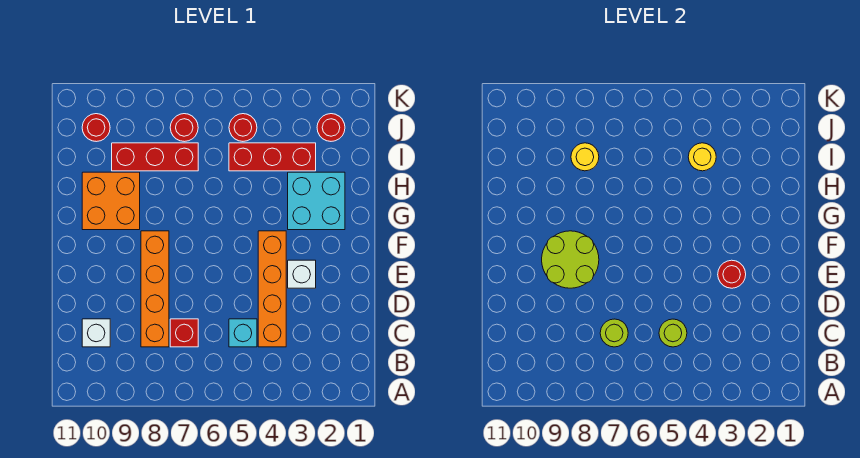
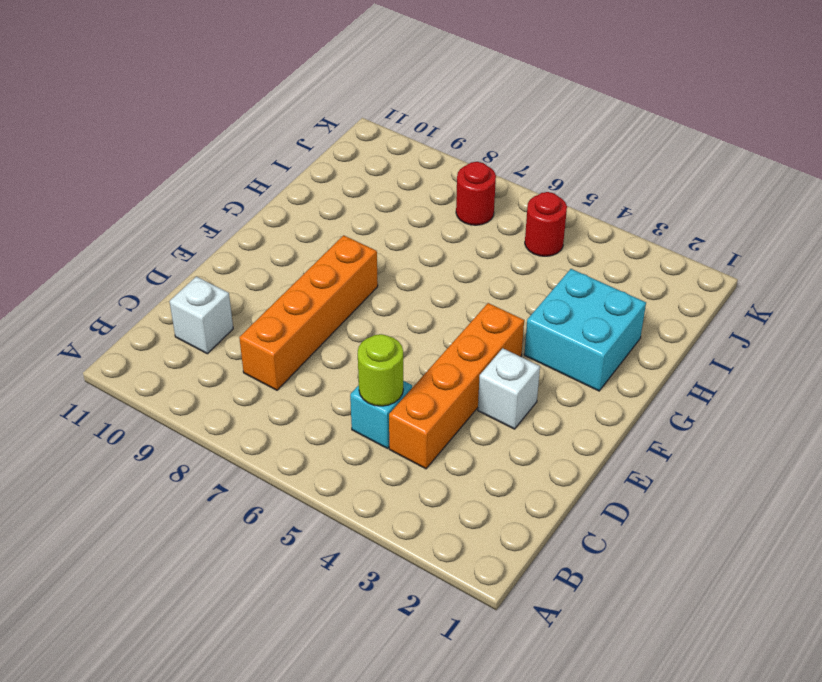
none -> red brick C7 level 1
none -> orange brick G9:H10 level 1
none -> red brick I3:I5 level 1

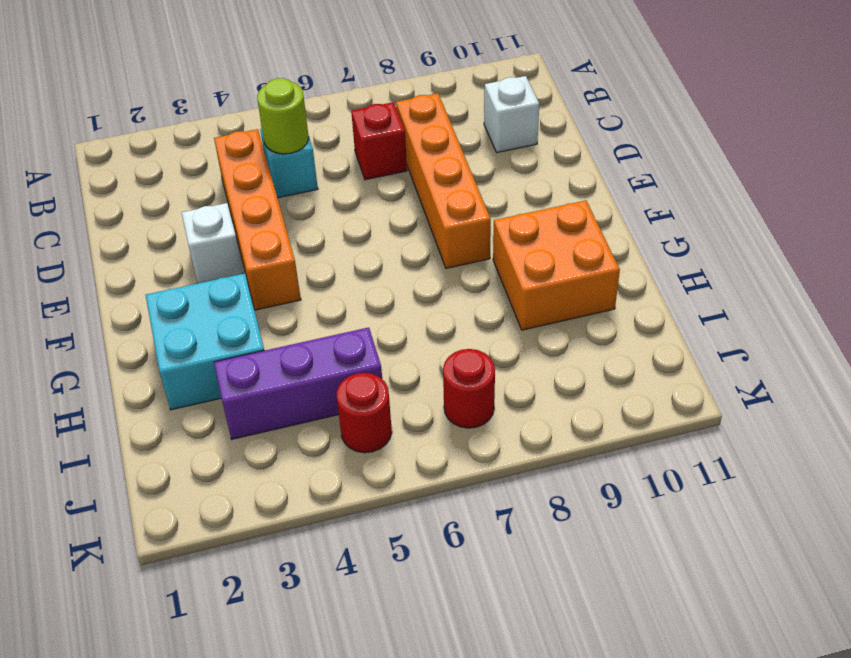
purple brick I3:I5 level 1 -> red brick I3:I5 level 1
none -> red brick I7:I9 level 1
none -> red round brick J2 level 1
none -> red round brick J10 level 1

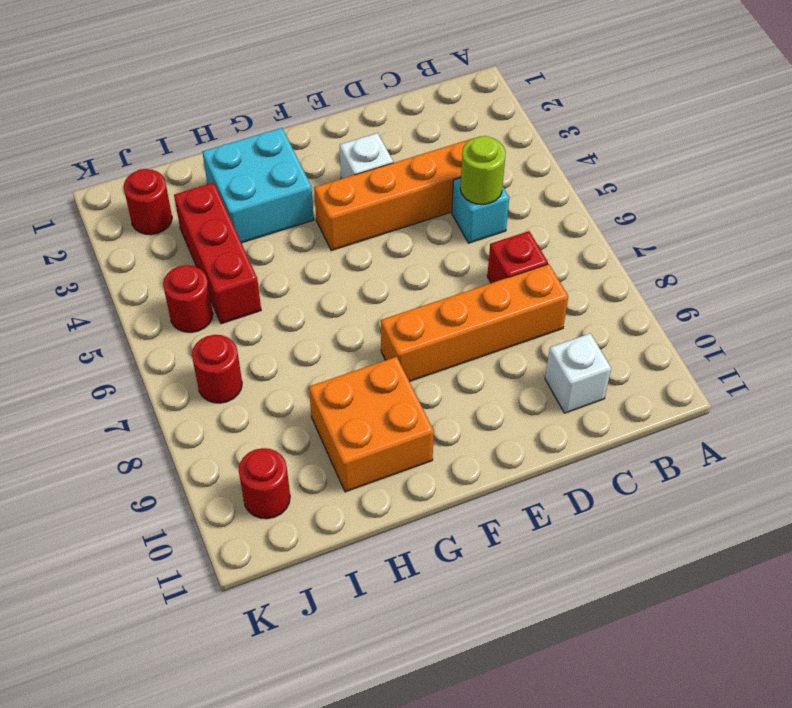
none -> red brick I7:I9 level 1
none -> lime round brick C7 level 2
none -> red round brick E3 level 2

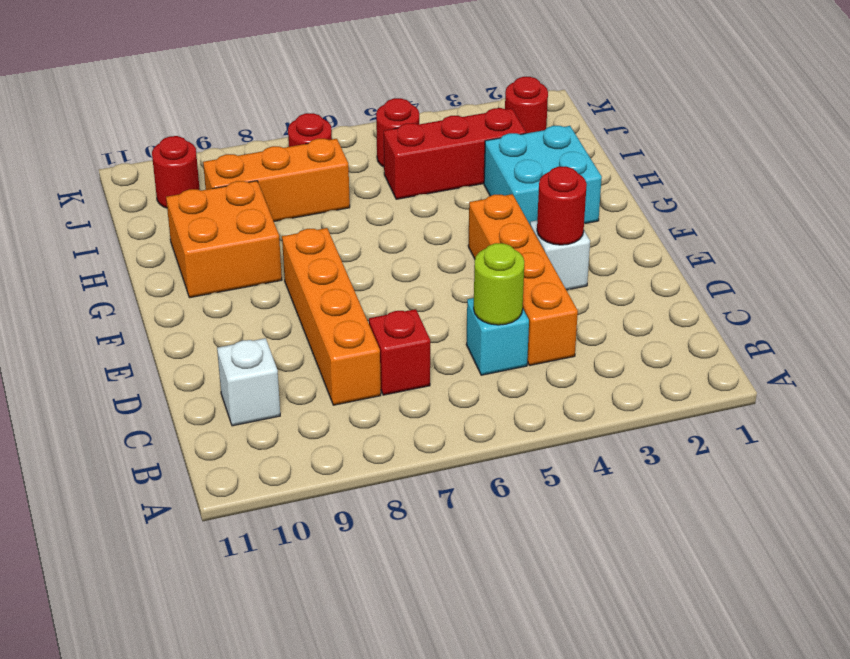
orange brick I7:I9 level 1 -> red brick I7:I9 level 1
none -> lime round brick C7 level 2
none -> lime round brick E8:F9 level 2
none -> yellow round brick I4 level 2

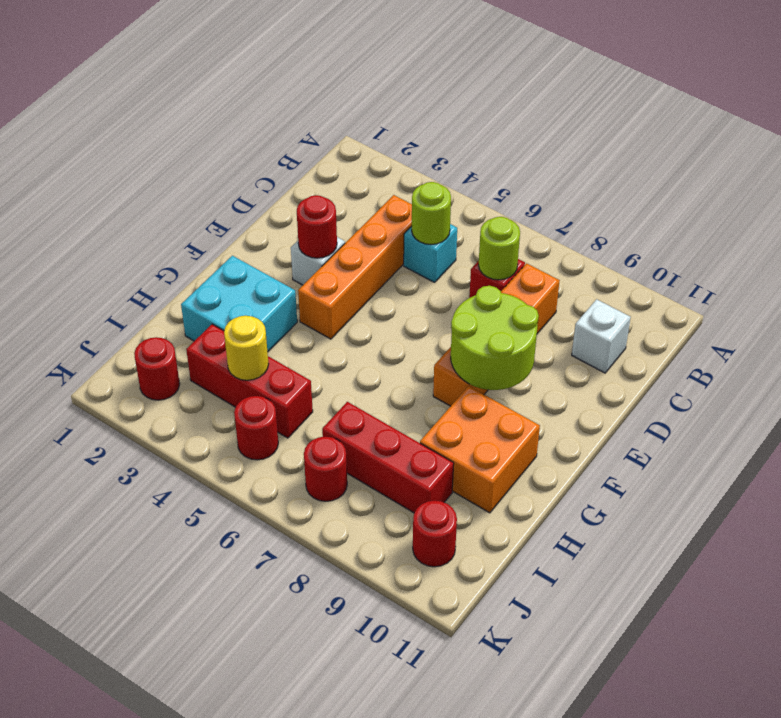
none -> yellow round brick I8 level 2

